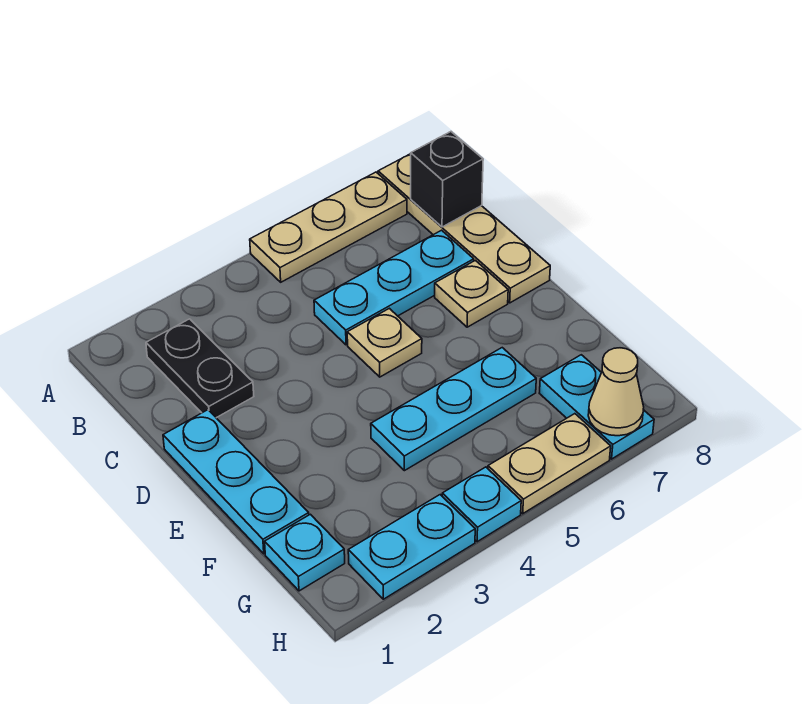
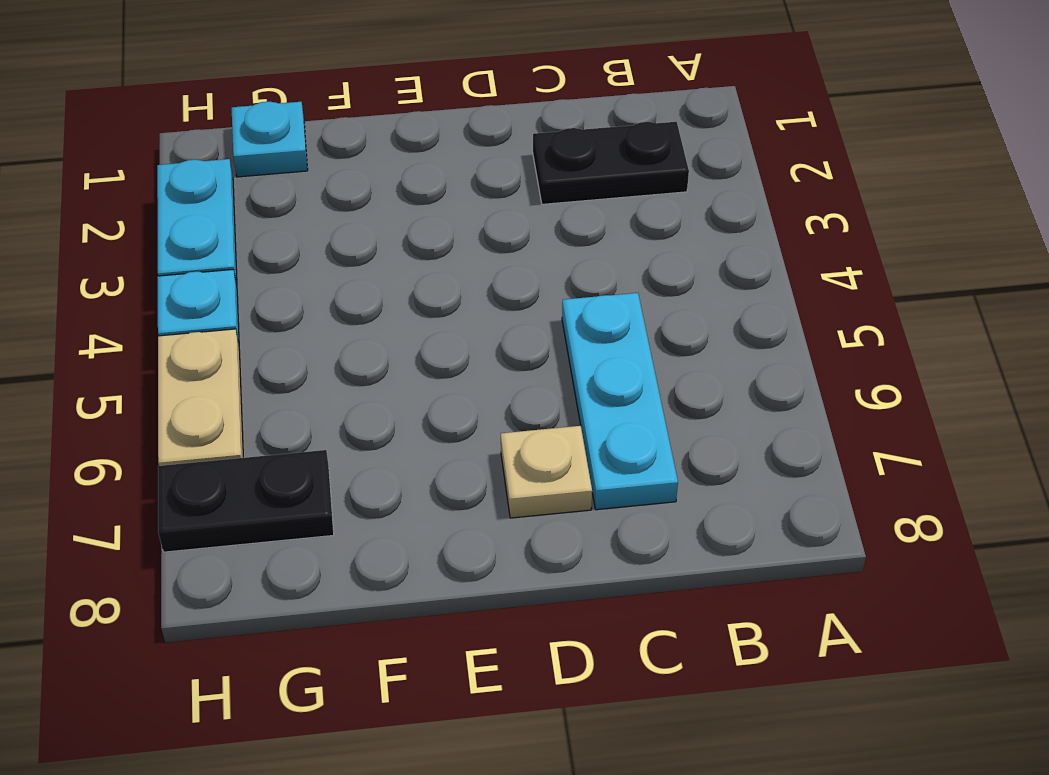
black plate G7:H7 level 1 -> cyan plate G7:H7 level 1
none -> tan plate A5:A7 level 1
none -> tan plate A8:D8 level 1
none -> cyan plate D1:F1 level 1

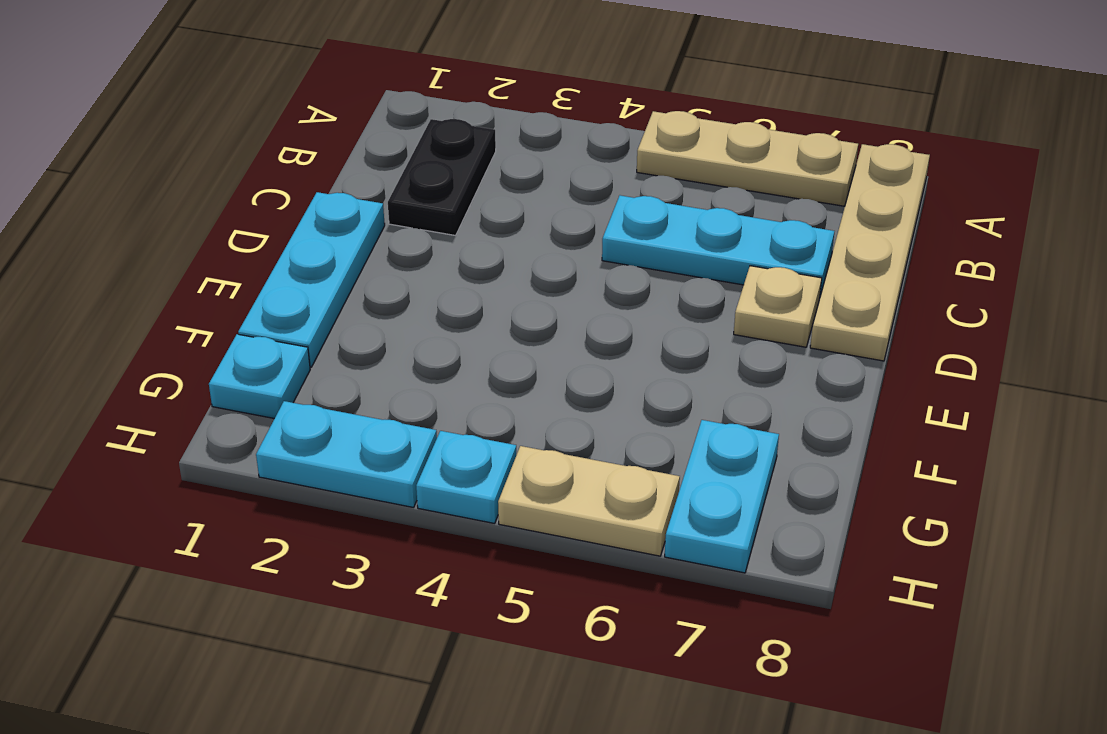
none -> tan plate D5 level 1
none -> cyan plate F4:F6 level 1
none -> black brick B8 level 2

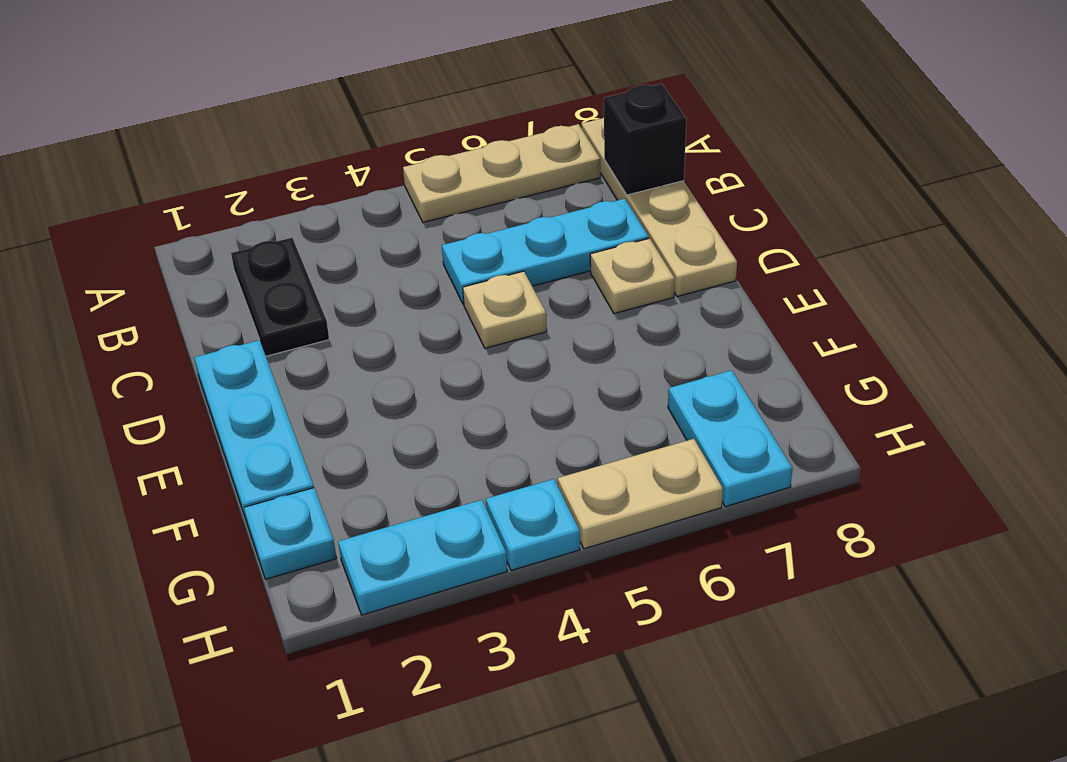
none -> cyan plate F4:F6 level 1
none -> tan cone H7 level 2

